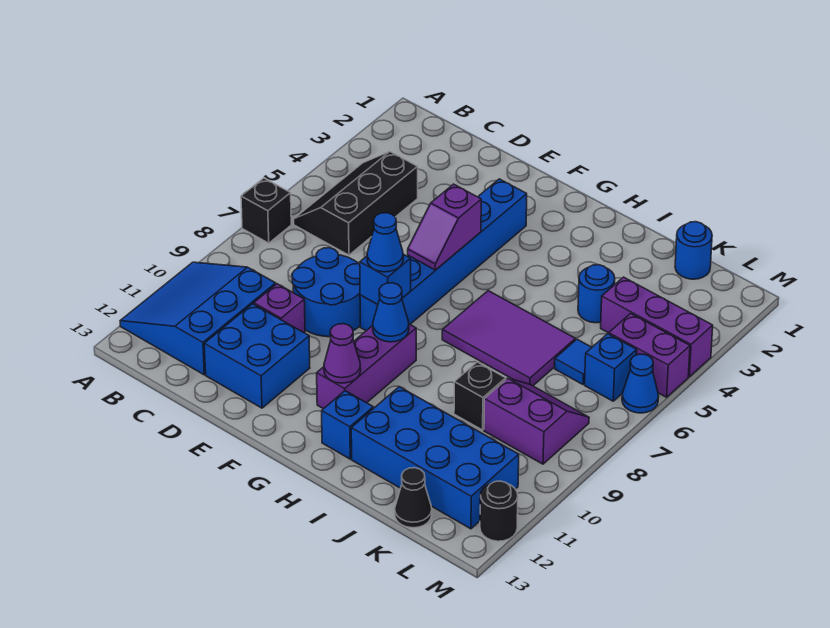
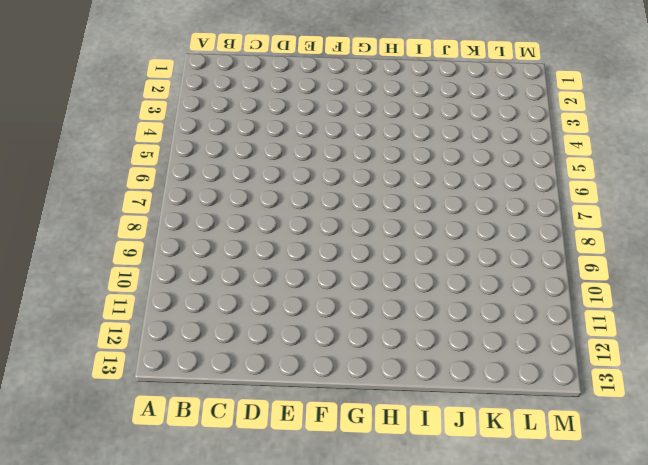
none -> black brick A7 level 1
none -> blue slope A10:C12 level 1 top C
none -> black slope B4:C6 level 1 top C

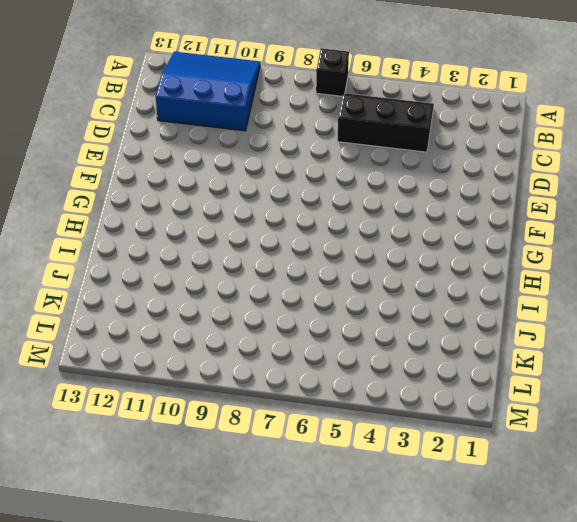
none -> blue round brick D8:E9 level 1
none -> purple brick D10 level 1
none -> blue brick D11:E12 level 1

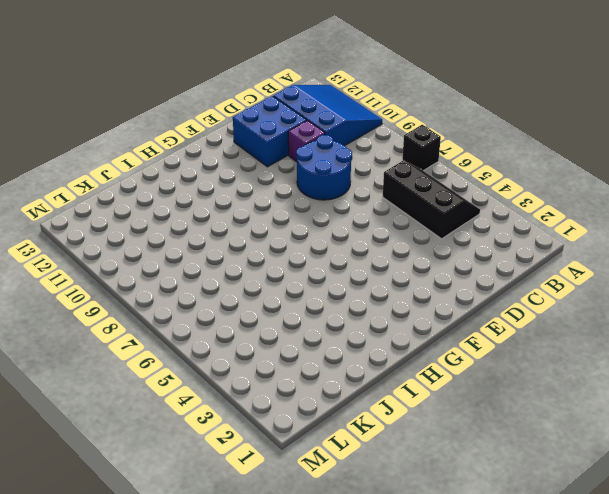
none -> blue brick F3:F8 level 1
none -> purple brick G9:G11 level 1
none -> purple tile H6:J7 level 1

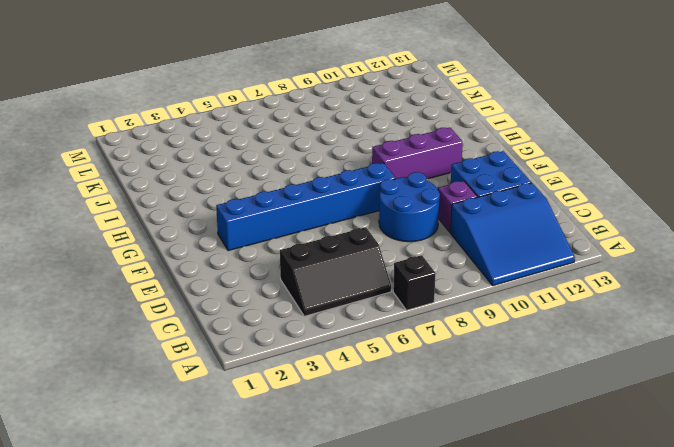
none -> purple tile H6:J7 level 1
none -> blue brick H12 level 1
none -> blue brick I11:L12 level 1

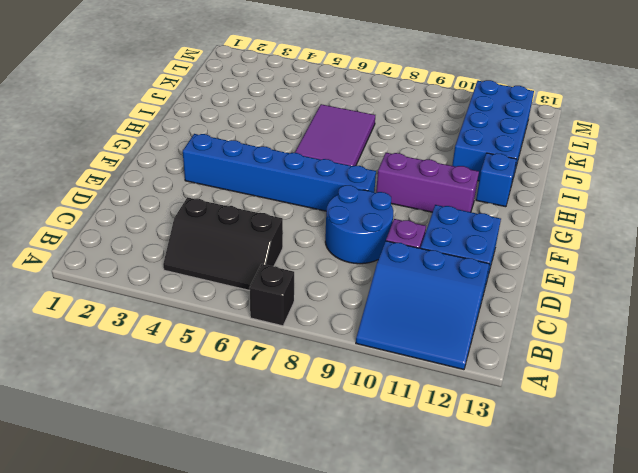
none -> blue round brick J4 level 1
none -> black brick J9 level 1
none -> blue round brick K1 level 1

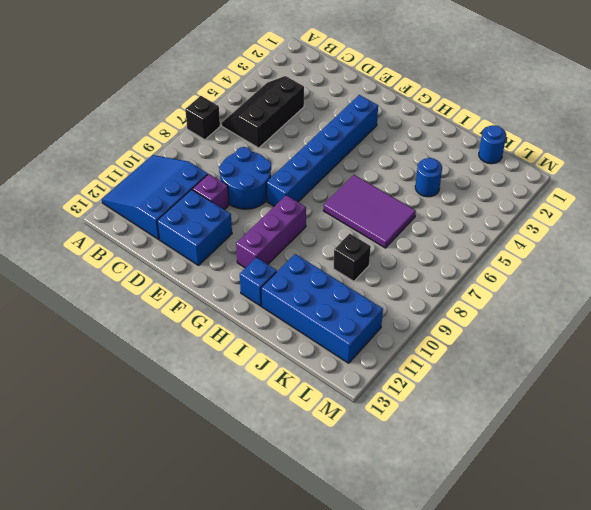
none -> purple brick K4:M4 level 1
none -> blue tile K6 level 1
none -> purple slope K8:L9 level 1 top 9

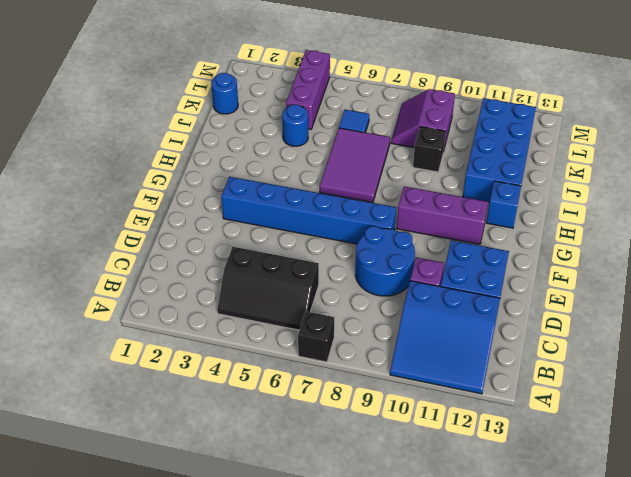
none -> black cone K13 level 1
none -> purple brick L5:M5 level 1
none -> blue brick L6 level 1

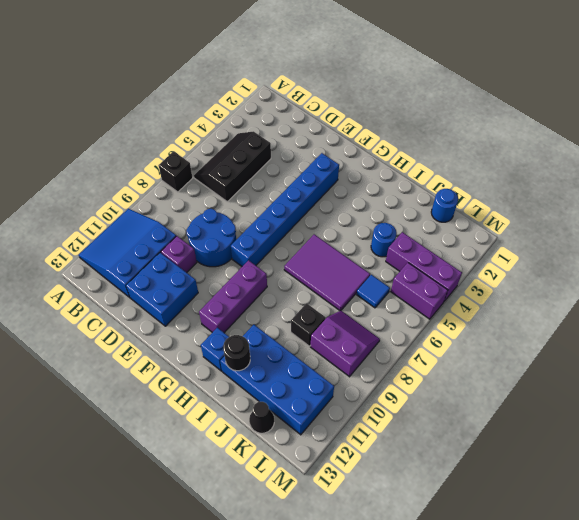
black round brick I12 level 2 -> black round brick M12 level 1
none -> blue brick L6 level 1
none -> blue cone M6 level 1
none -> purple slope F5:F6 level 2 top 5

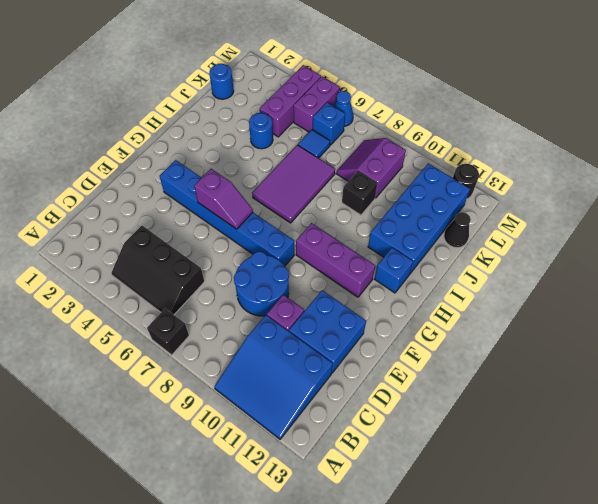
none -> blue brick F8 level 2
none -> blue cone G9 level 2
none -> purple cone G11 level 2

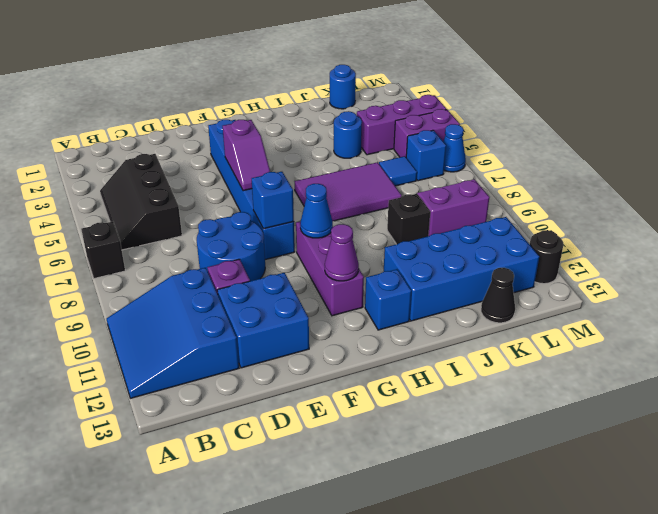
none -> blue cone F8 level 3

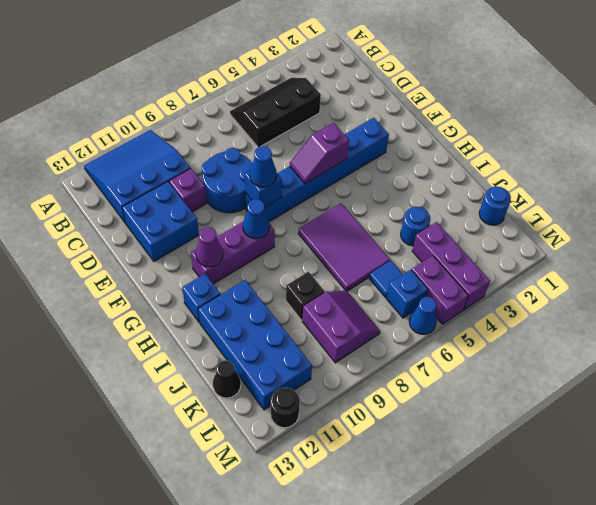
none -> black brick A7 level 1

